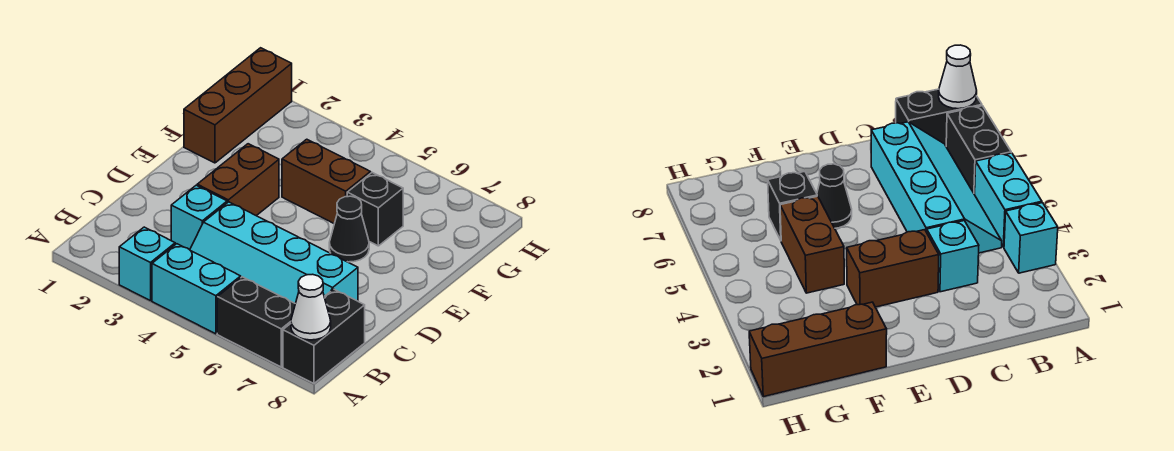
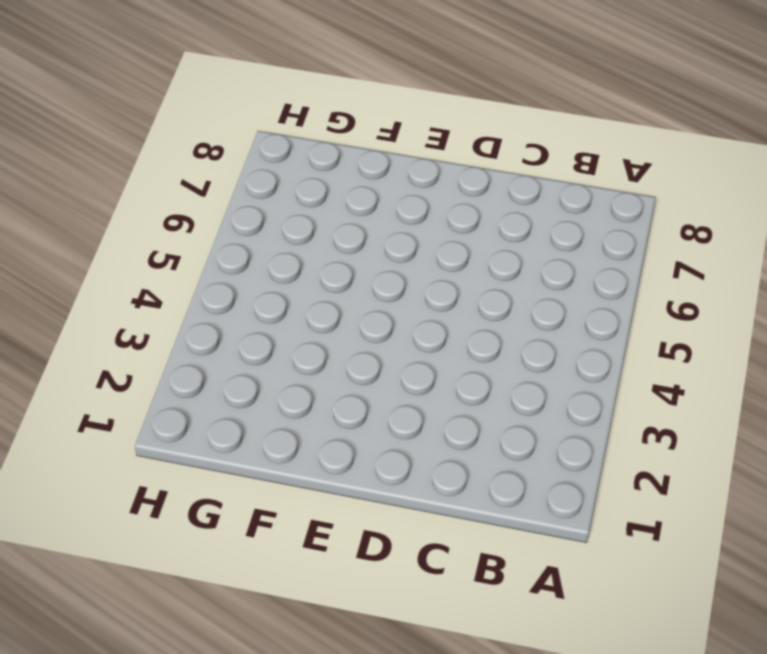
none -> cyan brick A3 level 1
none -> cyan brick A4:A5 level 1
none -> black brick A6:A7 level 1

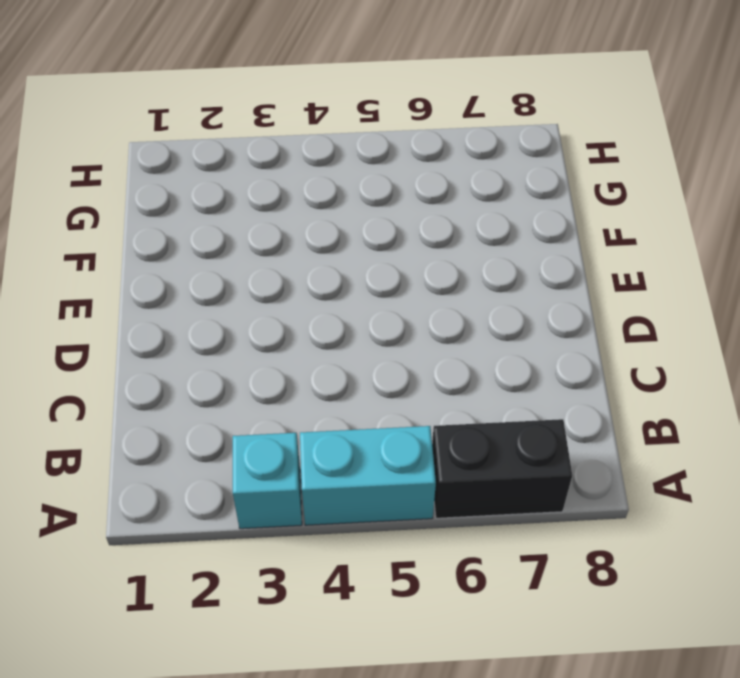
none -> black brick A8:B8 level 1
none -> cyan slope B4:C7 level 1 top C
none -> cyan brick C3 level 1

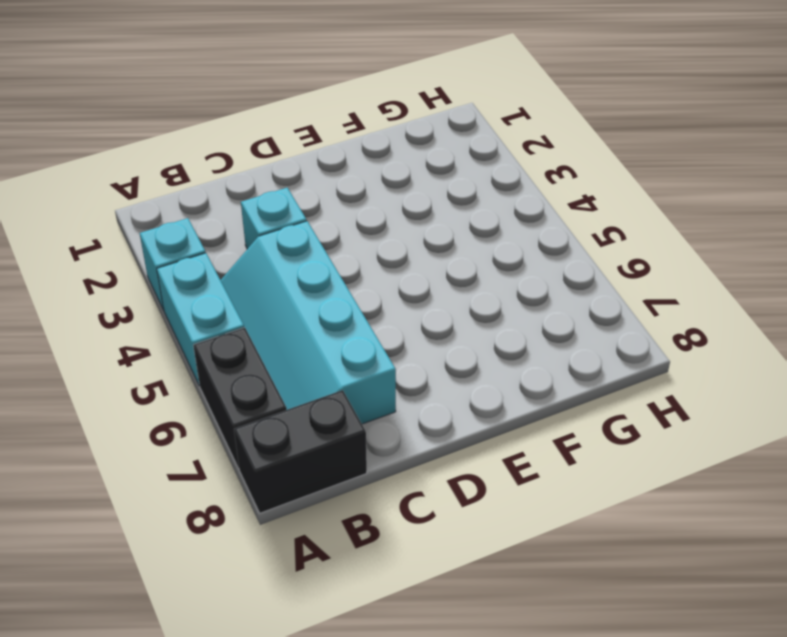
none -> brown brick D3:E3 level 1
none -> black cone E6 level 1
none -> brown brick F1:H1 level 1

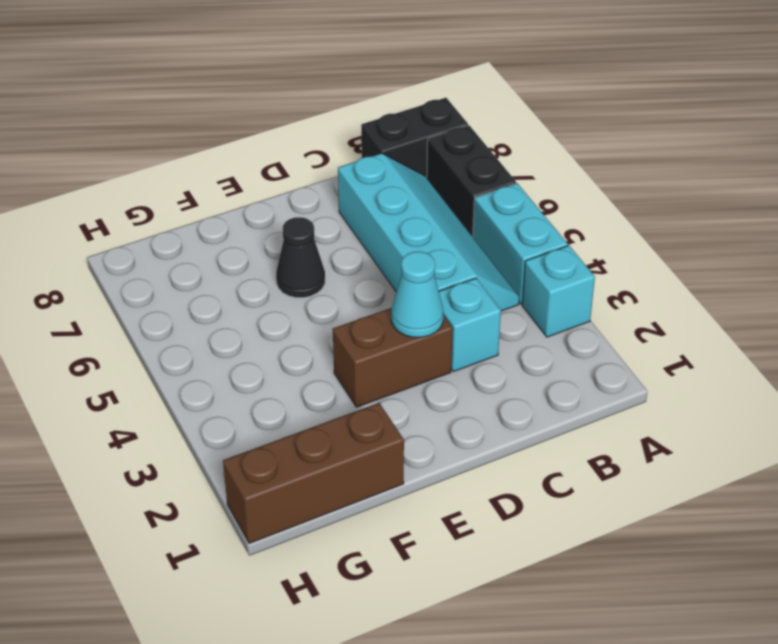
cyan cone D3 level 2 -> none
none -> brown brick F4:F5 level 1
none -> black brick F6 level 1
none -> white cone A8 level 2

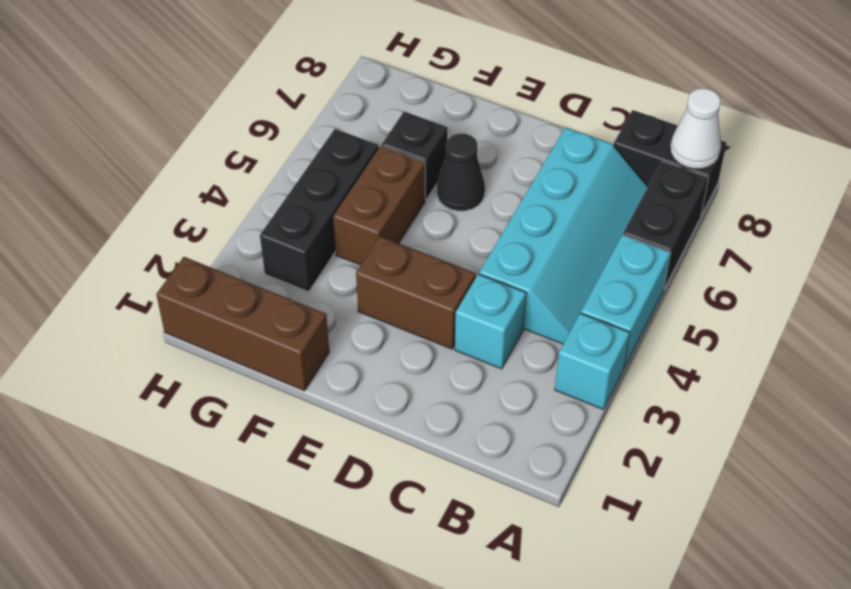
black brick G3:G5 level 1 -> none

